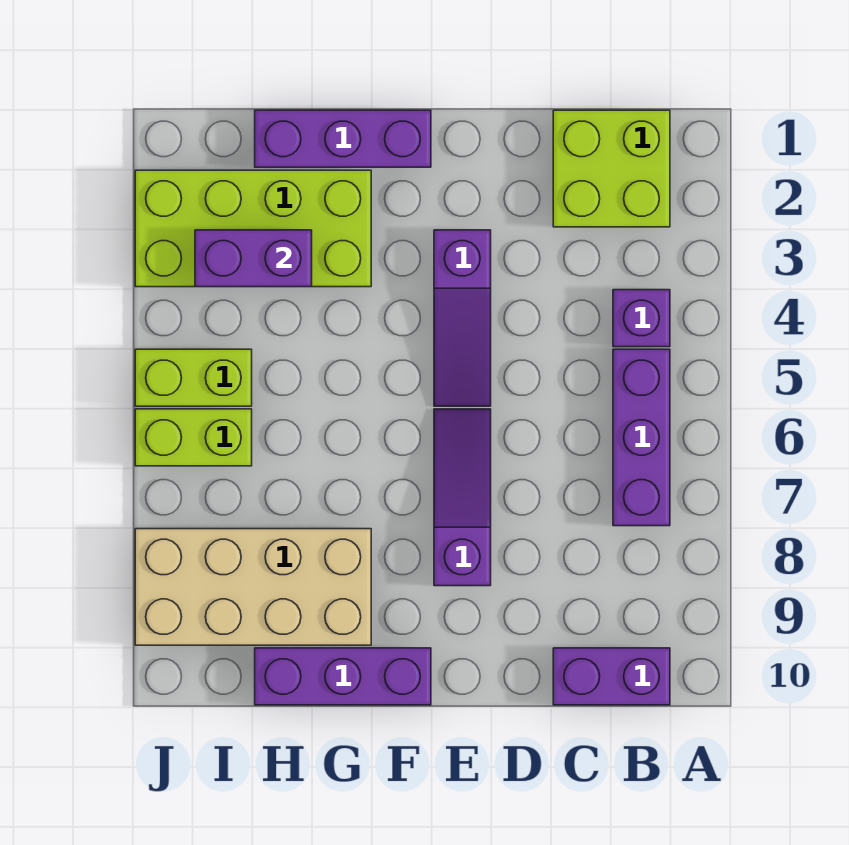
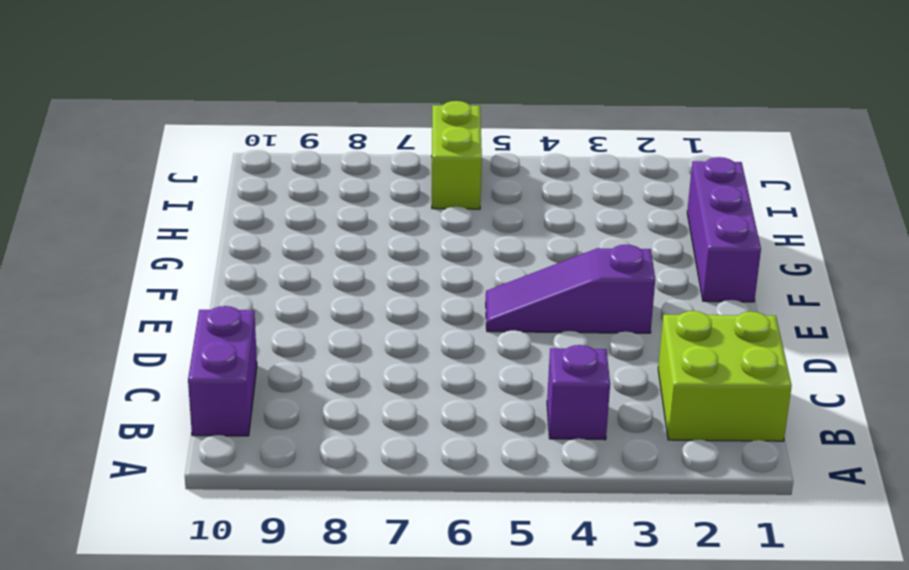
none -> purple brick B5:B7 level 1
none -> purple slope E6:E8 level 1 top 8
none -> purple brick F10:H10 level 1

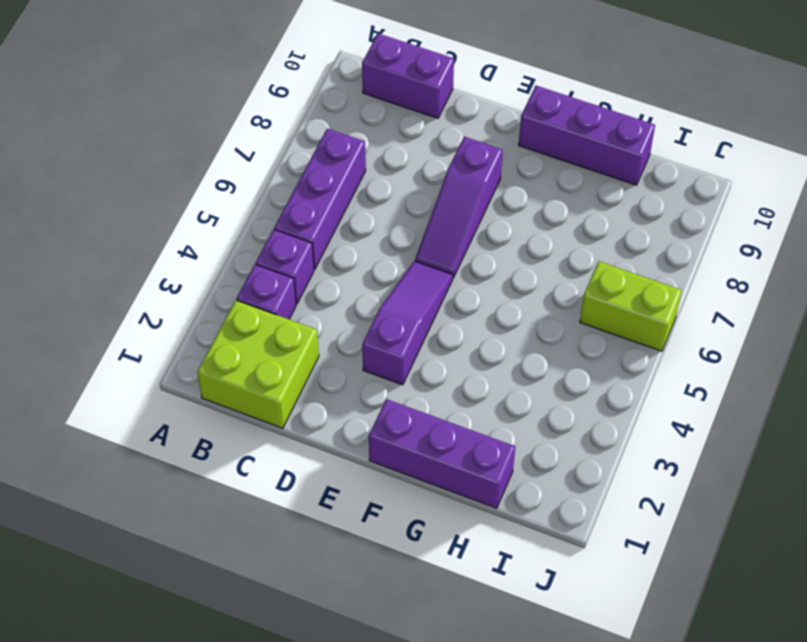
purple brick B3 level 1 -> none
none -> lime brick G2:J3 level 1
none -> tan brick G8:J9 level 1
none -> lime brick I5:J5 level 1

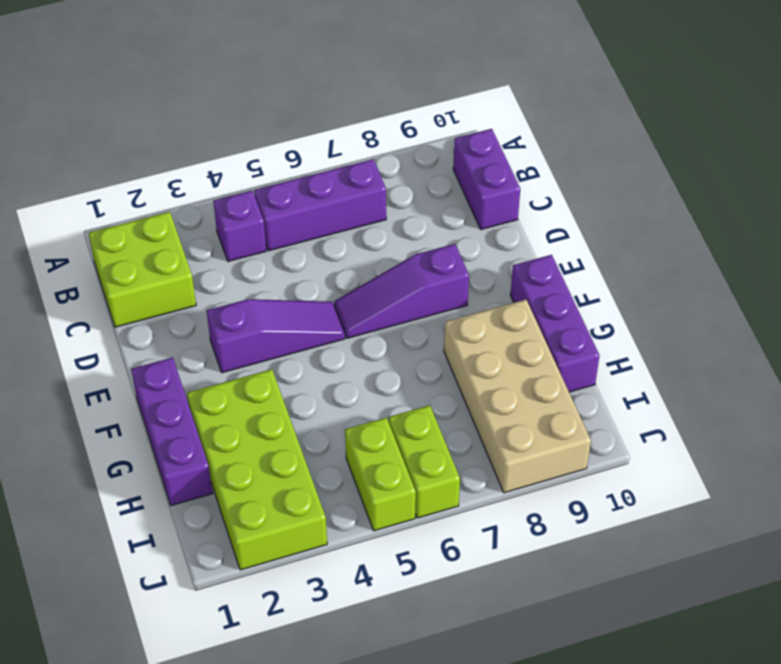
none -> purple brick H3:I3 level 2

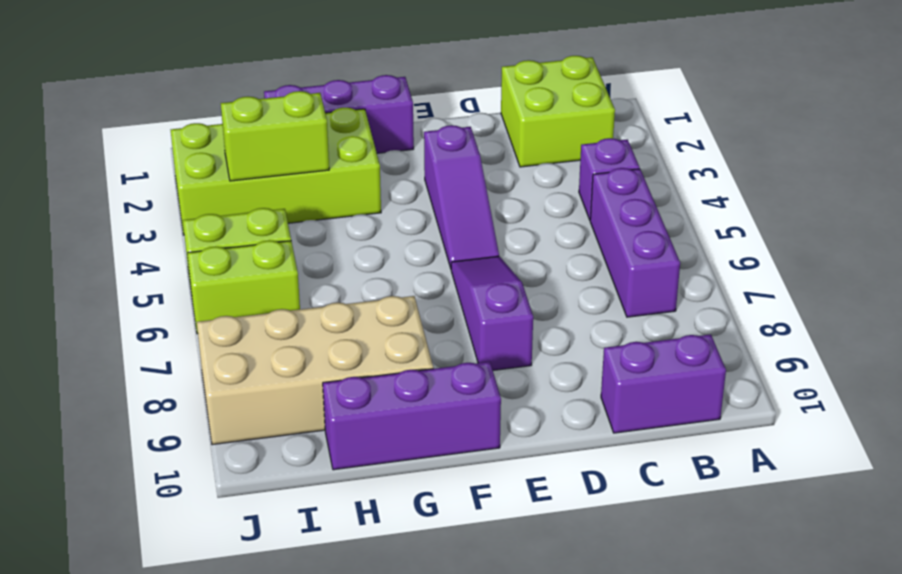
lime brick H3:I3 level 2 -> purple brick H3:I3 level 2

